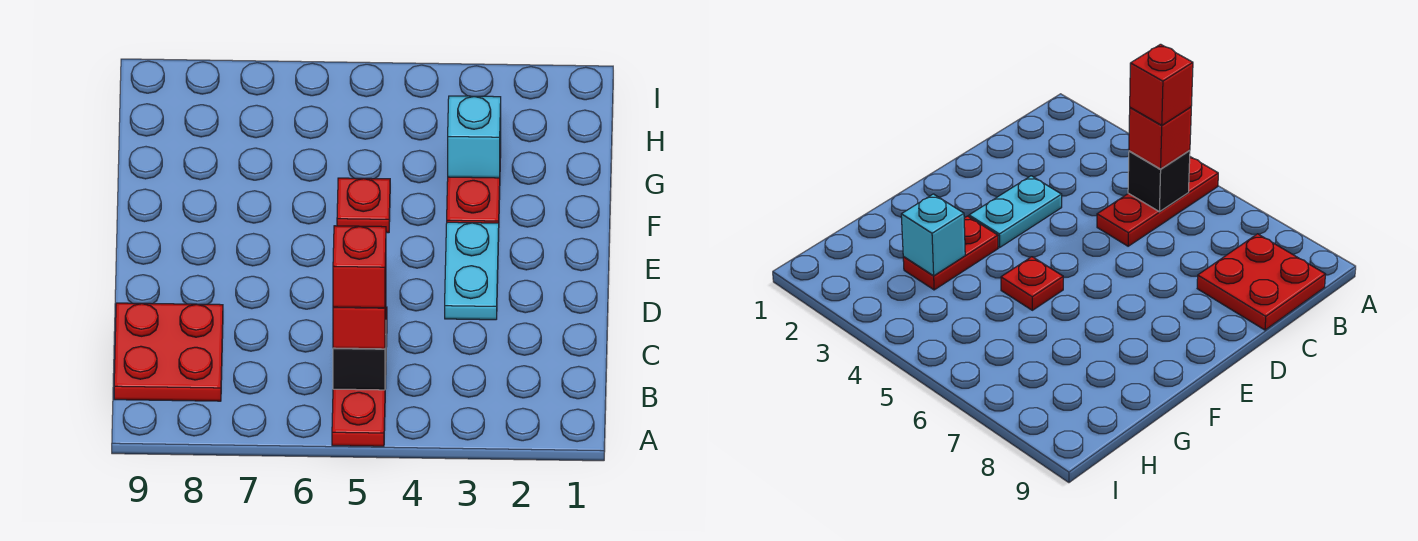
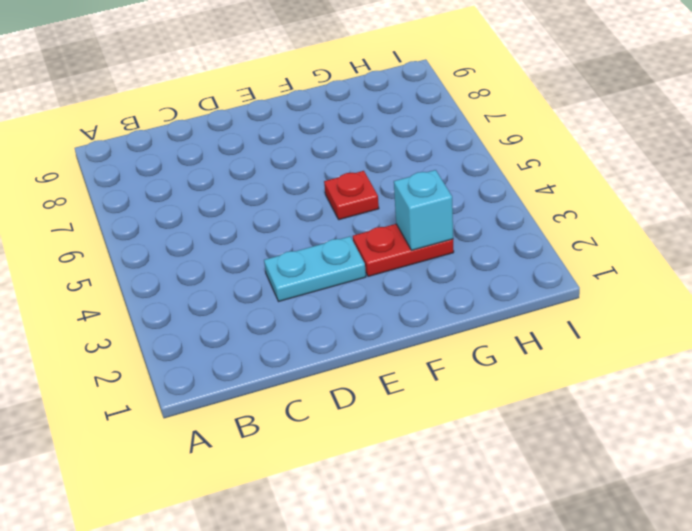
none -> red plate A5:C5 level 1
none -> red plate B8:C9 level 1

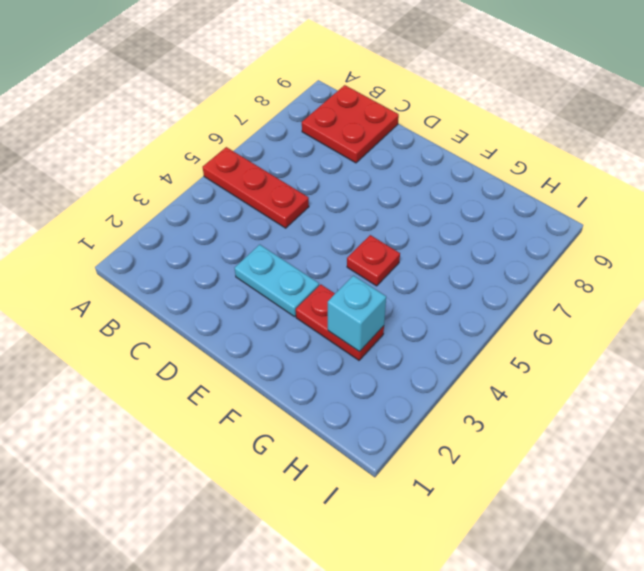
none -> black brick B5 level 2
none -> red brick B5 level 3

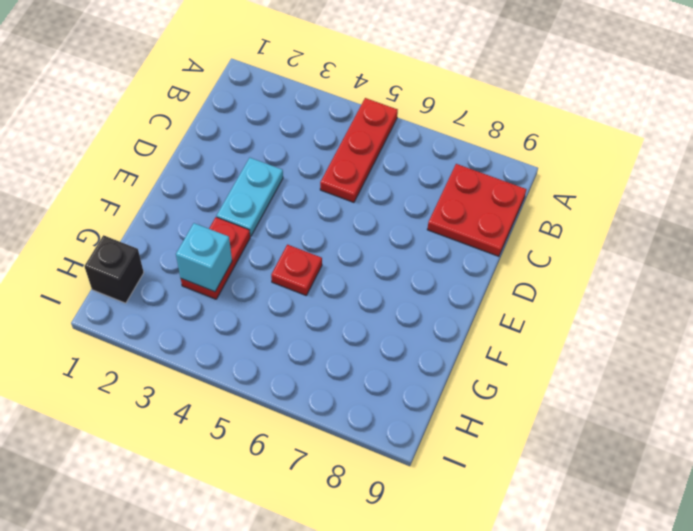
black brick H1 level 1 -> black brick B5 level 2
none -> red brick B5 level 3
none -> red brick B5 level 4

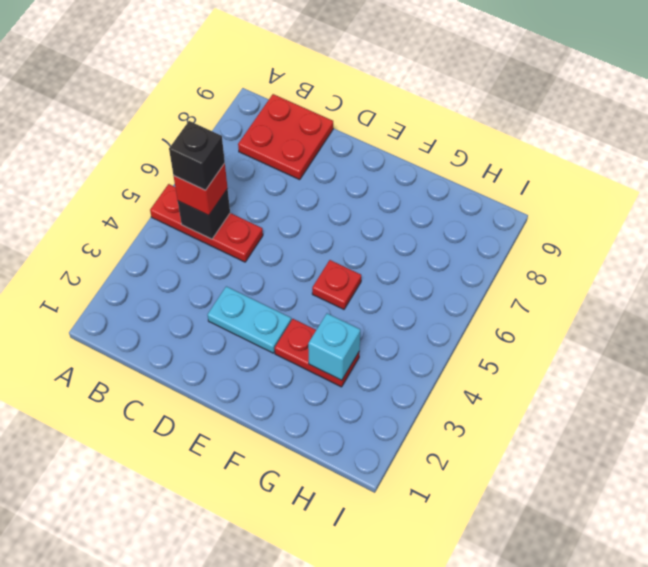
black brick B5 level 4 -> red brick B5 level 4

